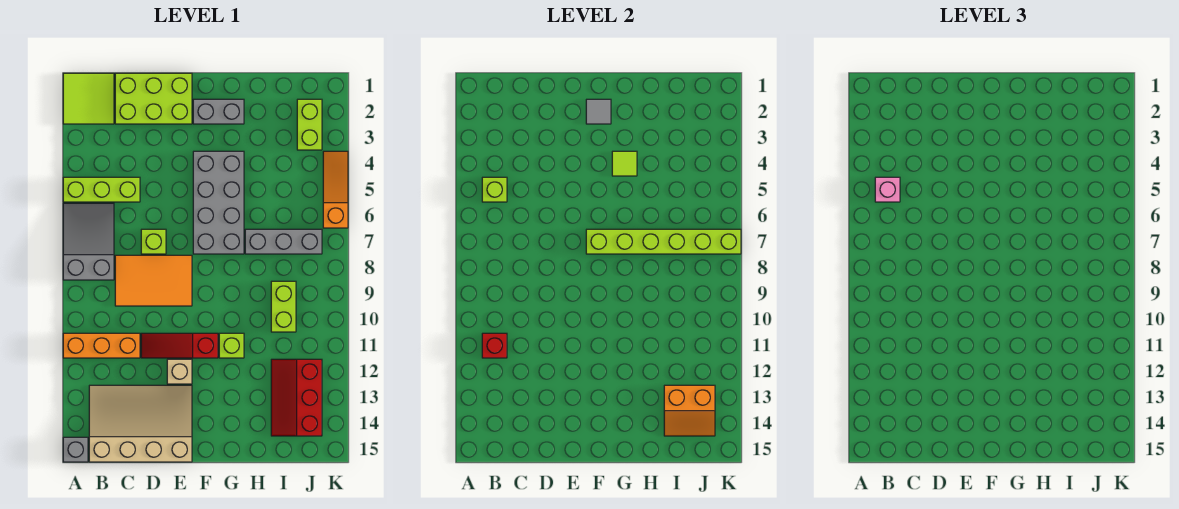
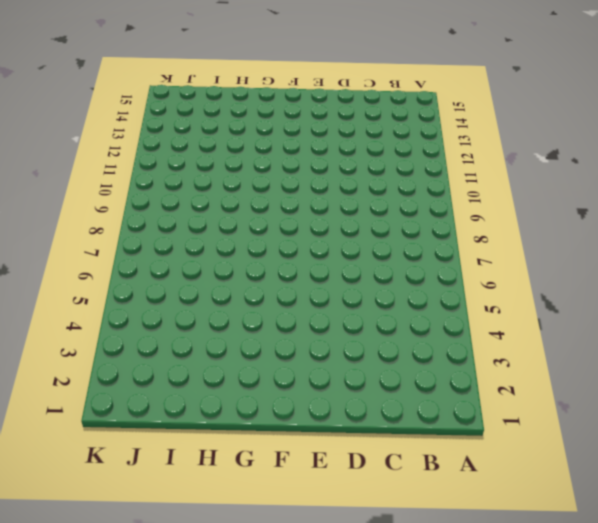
none -> lime tile A1:B2 level 1
none -> lime brick A5:C5 level 1
none -> grey slope A6:B8 level 1 top 8

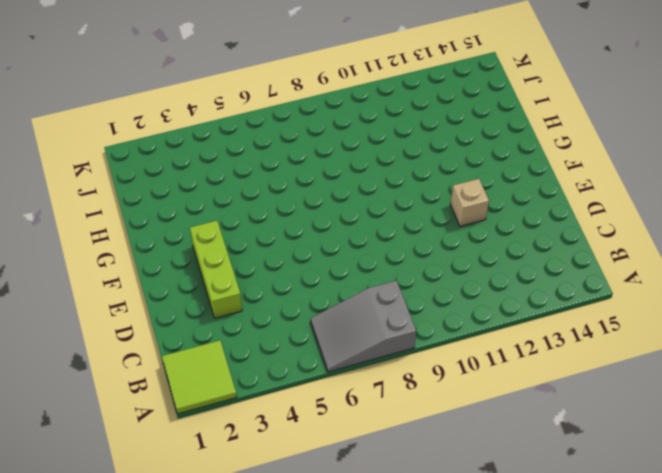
lime brick D3:F3 level 1 -> lime brick A5:C5 level 1
none -> orange brick A11:C11 level 1
none -> grey brick A15 level 1
none -> tan slope B13:E15 level 1 top 15

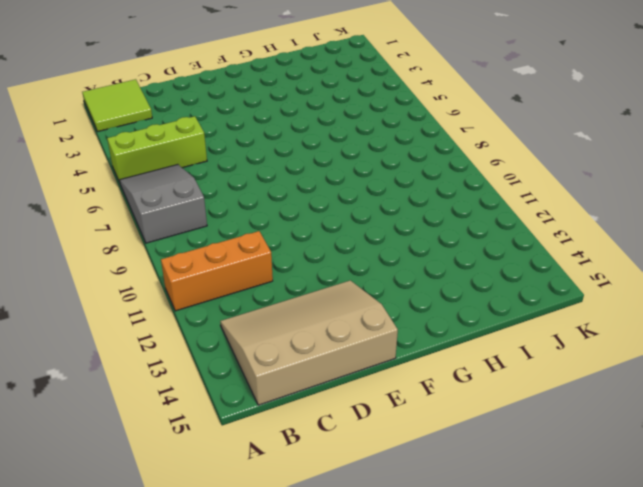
none -> grey brick A15 level 1
none -> lime brick C1:E2 level 1
none -> orange tile C8:E9 level 1

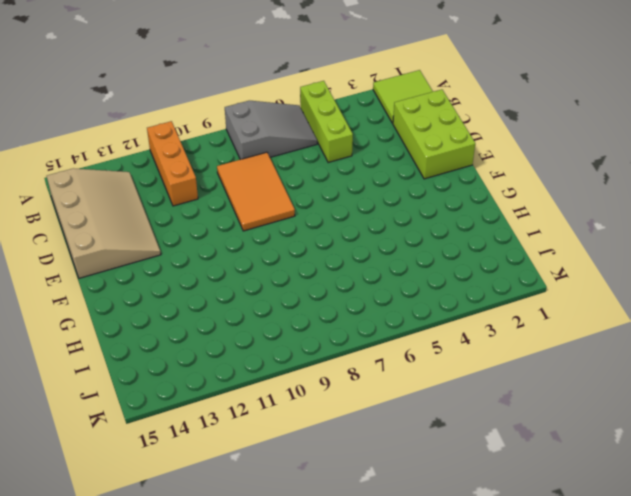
none -> grey brick A15 level 1
none -> lime brick D7 level 1
none -> red slope D11:F11 level 1 top F

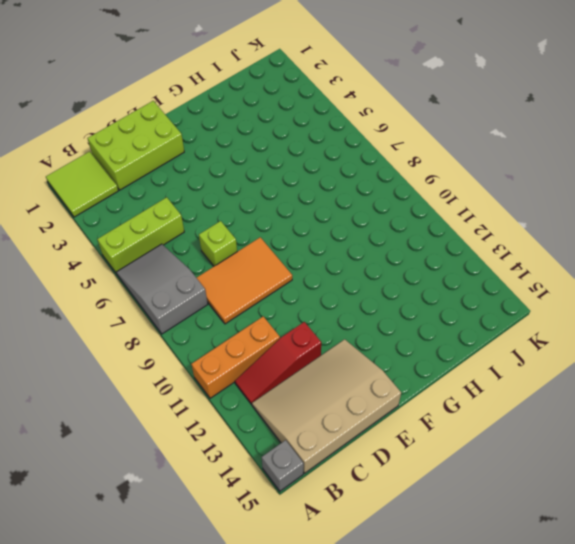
red slope B12:D12 level 1 top D -> red slope D11:F11 level 1 top F
none -> tan brick E12 level 1
none -> grey brick F2:G2 level 1
none -> grey brick F4:G7 level 1

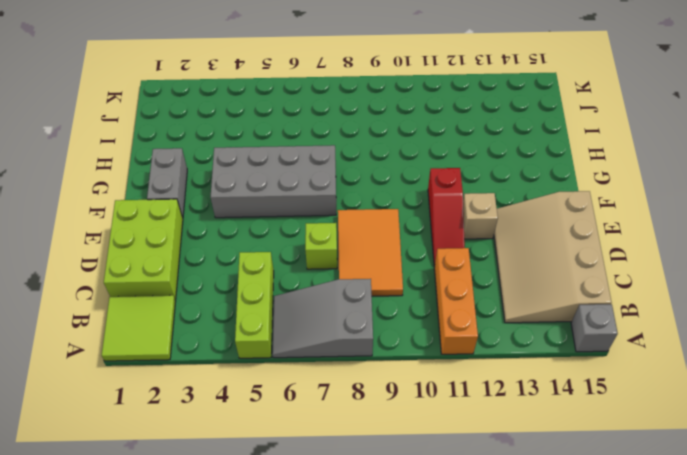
none -> lime brick G11 level 1
none -> grey brick H7:J7 level 1
none -> lime brick I9:I10 level 1

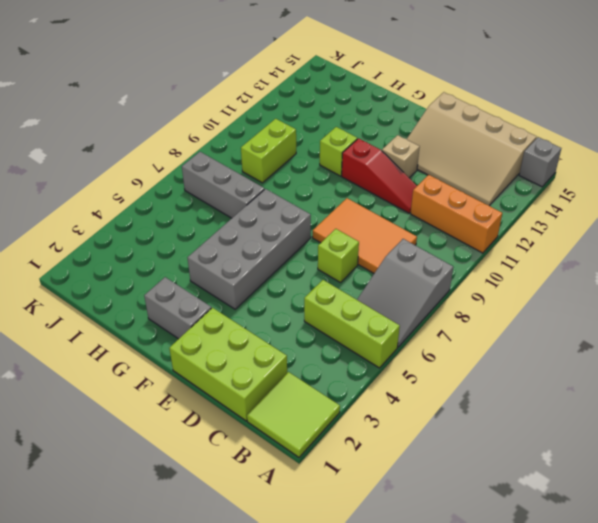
none -> red slope I12:J14 level 1 top J
none -> lime brick J2:J3 level 1
none -> orange slope K4:K6 level 1 top 6

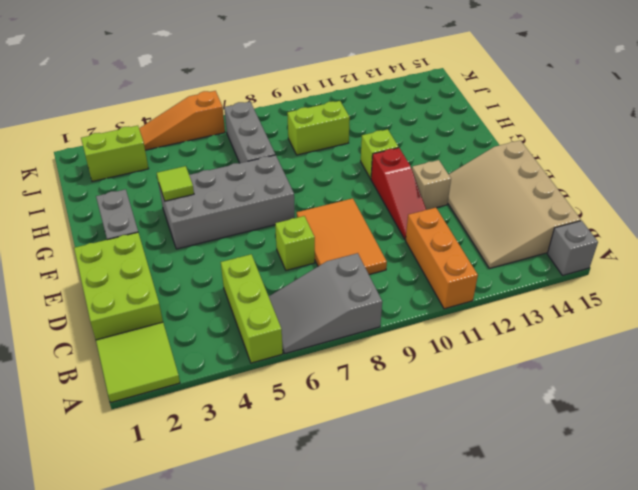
none -> red slope I12:J14 level 1 top J
none -> lime brick B5 level 2
none -> red brick B11 level 2

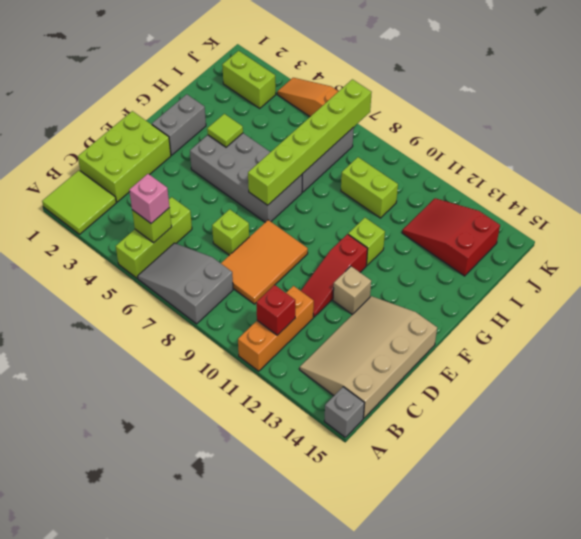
red slope I12:J14 level 1 top 14 -> red slope I12:J14 level 1 top J
none -> grey tile F2 level 2
none -> orange slope I13:J14 level 2 top 13

